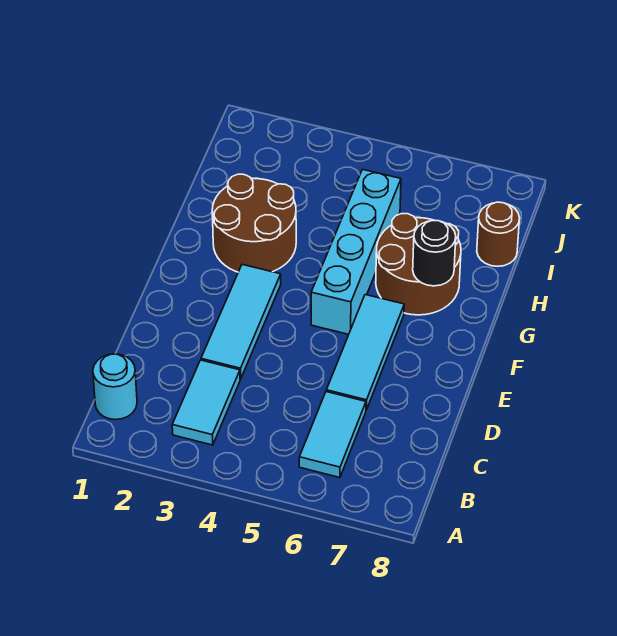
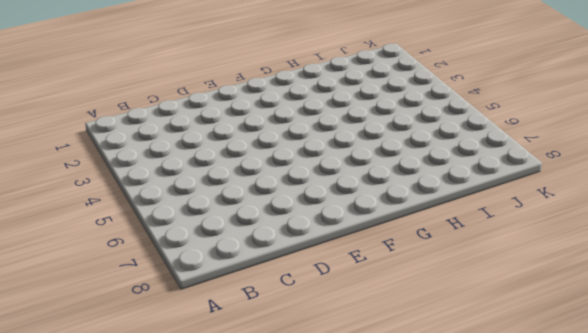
none -> cyan round brick B1 level 1
none -> cyan tile B3:C3 level 1

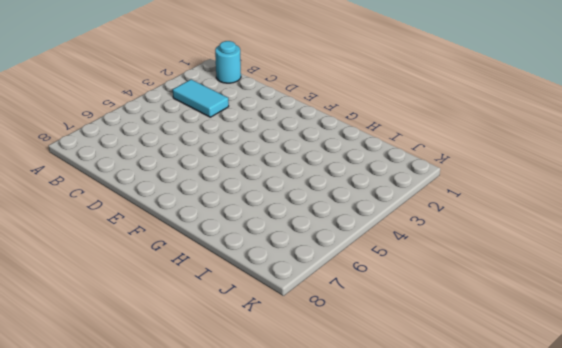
none -> cyan tile B6:C6 level 1
none -> cyan tile D3:F3 level 1

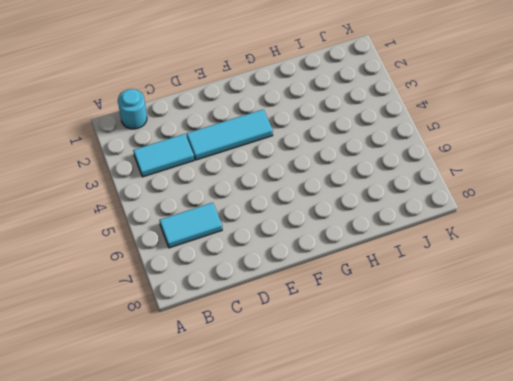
none -> cyan tile D6:F6 level 1
none -> cyan brick F5:I5 level 1

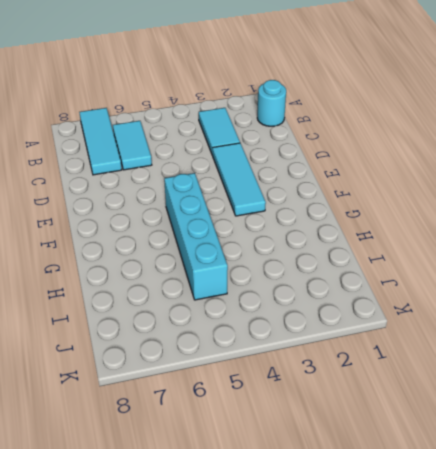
cyan tile A7:C7 level 1 -> cyan tile D6:F6 level 1
none -> brown round brick G2:H3 level 1
none -> brown round brick G6:H7 level 1

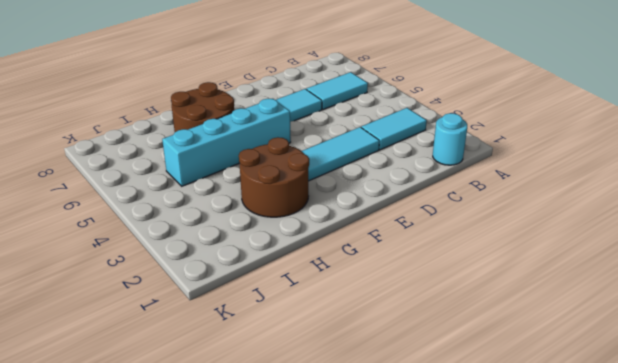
none -> brown round brick I8 level 1
none -> black round brick G7 level 2

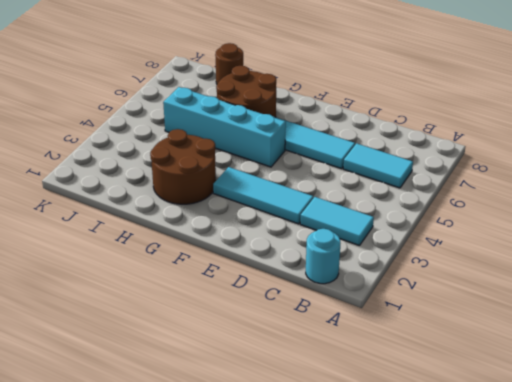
none -> black round brick G7 level 2

